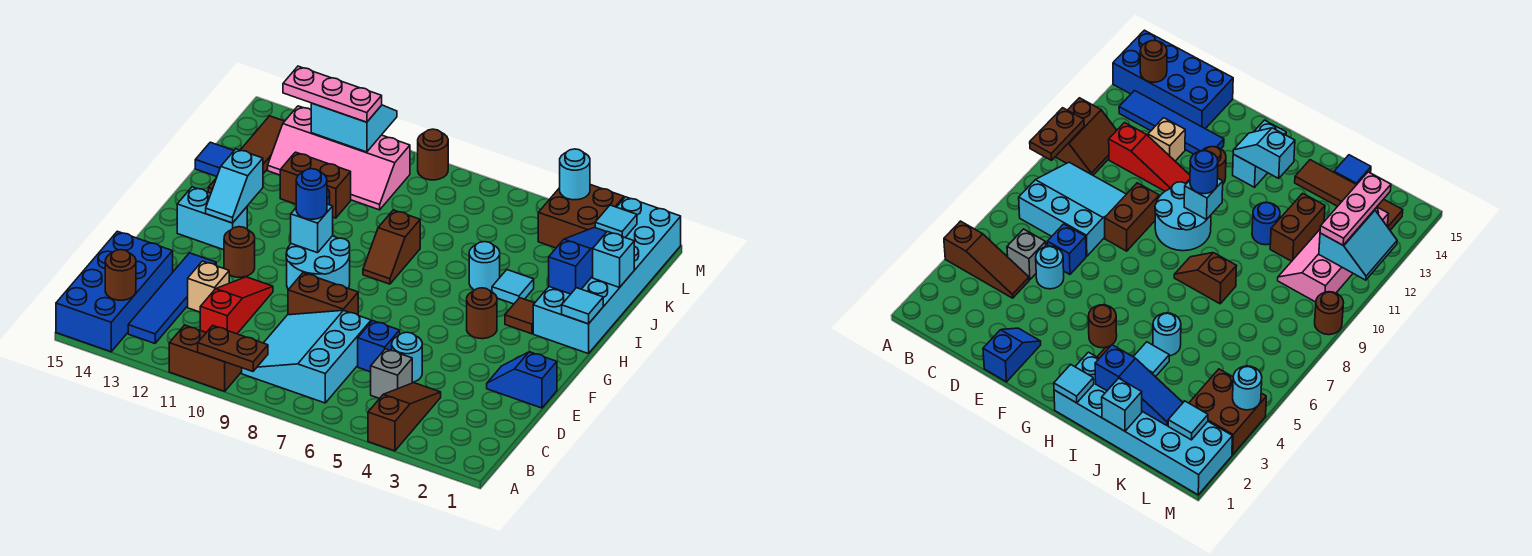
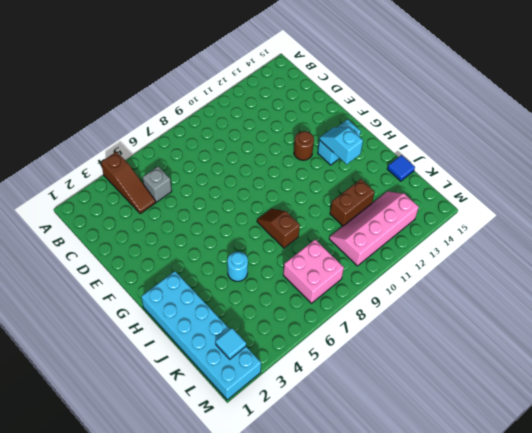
pink brick K7:L8 level 1 -> none
none -> brown slope A10:B11 level 1 top A
none -> blue brick A14:D15 level 1
none -> cyan slope B7:D9 level 1 top 7
none -> blue tile B13:E13 level 1

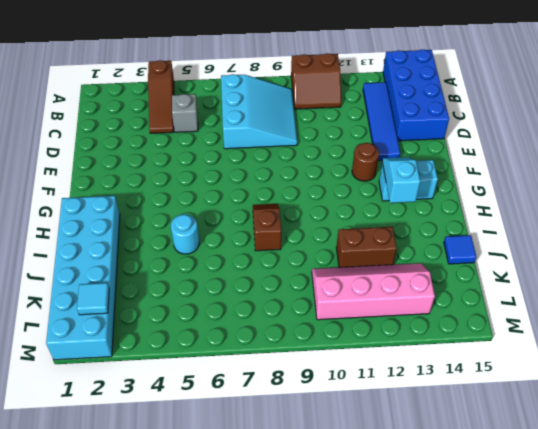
none -> red slope C11:E11 level 1 top C
none -> cyan round brick D5 level 1
none -> blue brick D6 level 1
none -> tan brick D12 level 1

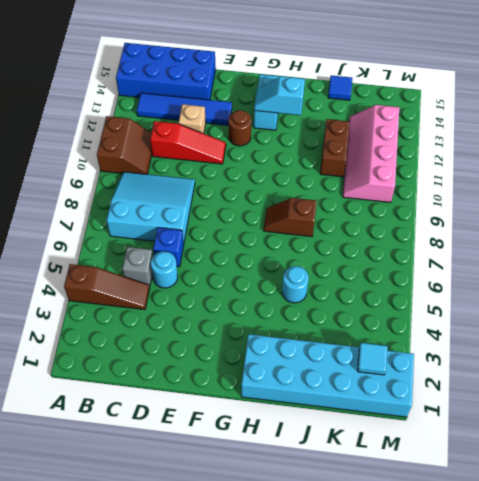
none -> blue slope E1:E2 level 1 top 1
none -> brown brick E8:E9 level 1
none -> cyan round brick F9:G10 level 1
none -> brown round brick G4 level 1

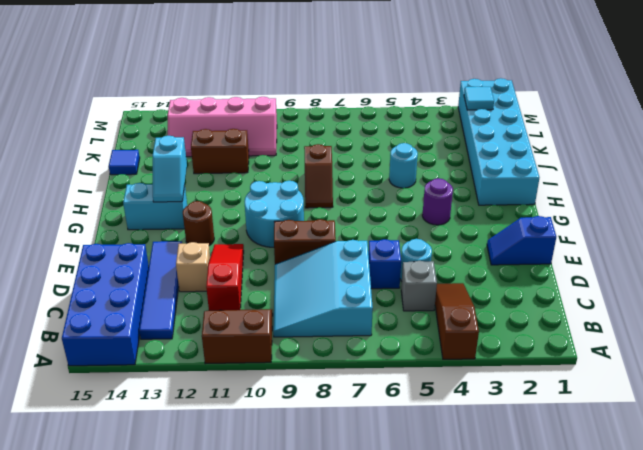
purple round brick G4 level 1 -> brown round brick G4 level 1
none -> brown tile H3 level 1
none -> cyan tile I4 level 1
none -> blue round brick I11 level 1
none -> brown tile I14:L14 level 1

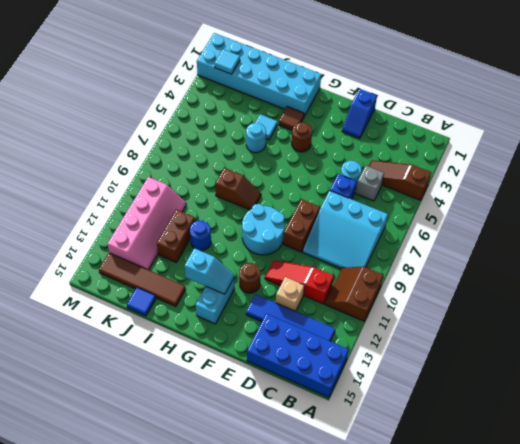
none -> brown brick L3:M4 level 1
none -> brown round brick M9 level 1
none -> brown plate A9:A10 level 2
none -> brown round brick B14 level 2

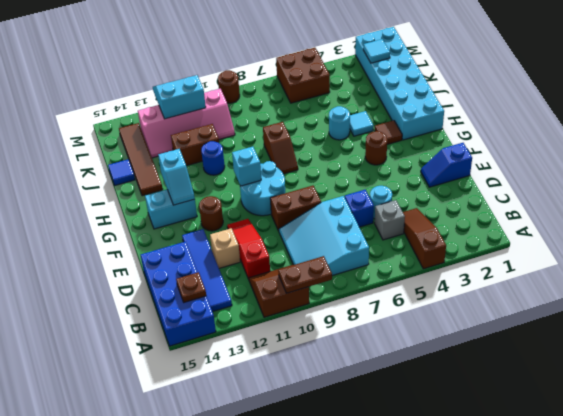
brown plate B14 level 2 -> brown round brick B14 level 2
brown brick L5:M6 level 1 -> brown brick L3:M4 level 1
none -> cyan tile H1 level 2
none -> blue slope I2:K2 level 2 top I
none -> cyan brick J1 level 2
none -> cyan round brick M4 level 2

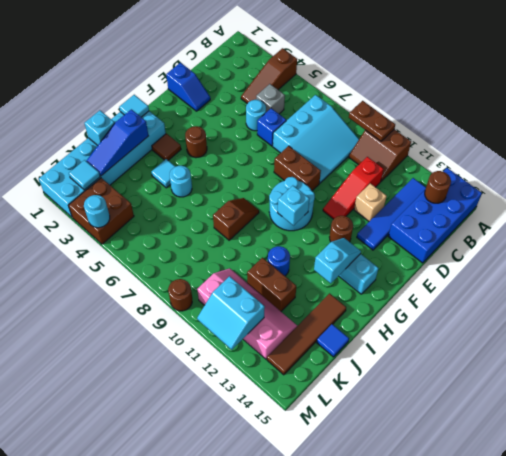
none -> blue round brick G10 level 3
none -> pink plate L11:L13 level 3

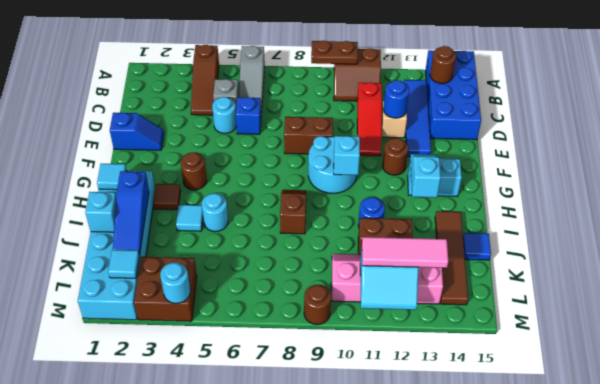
grey slope A6:C6 level 1 top A -> none
blue round brick D12 level 2 -> blue round brick G10 level 3
pink tile L11:L13 level 3 -> pink plate L11:L13 level 3
none -> cyan slope B7:D9 level 1 top 7

